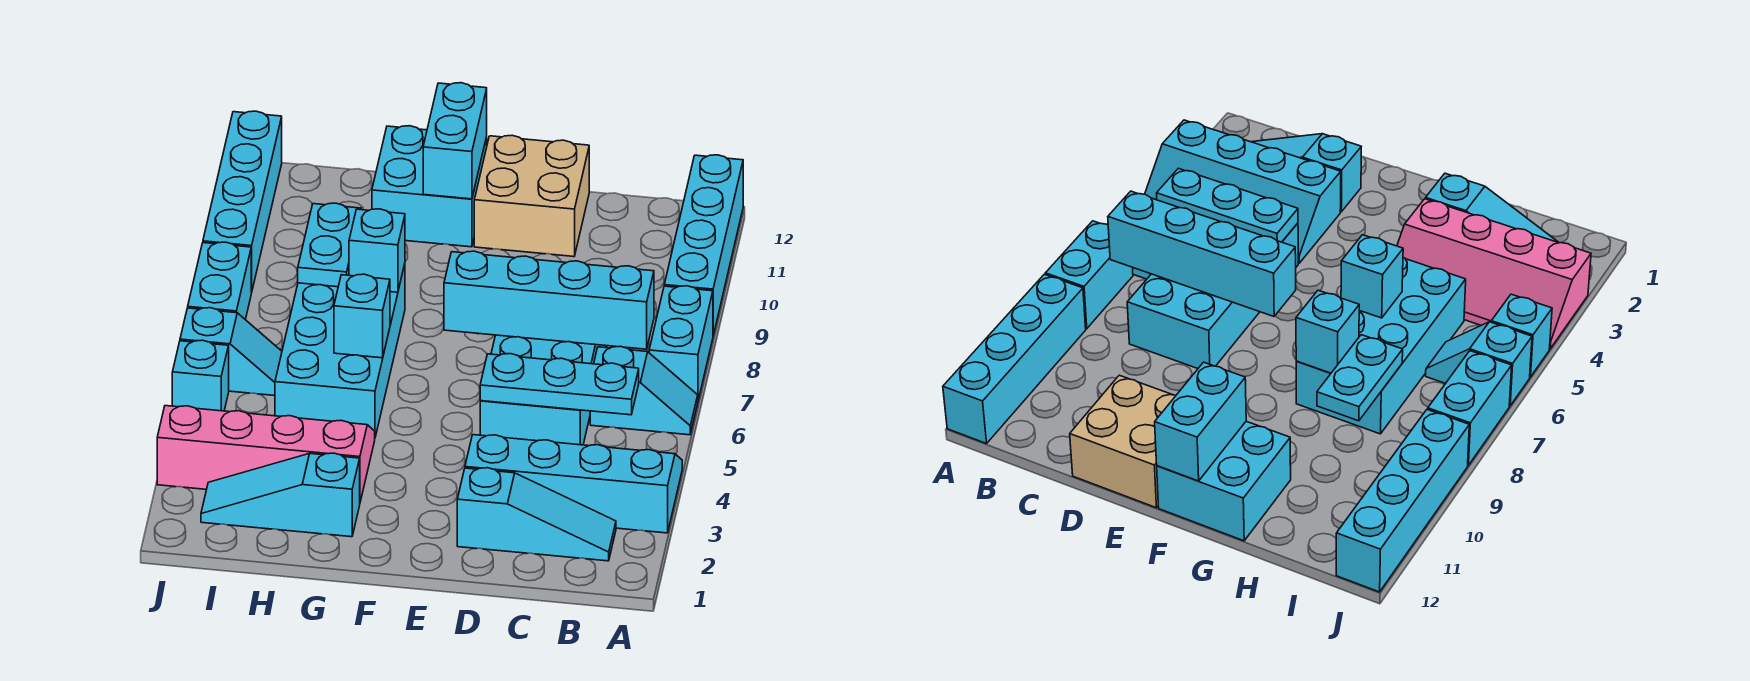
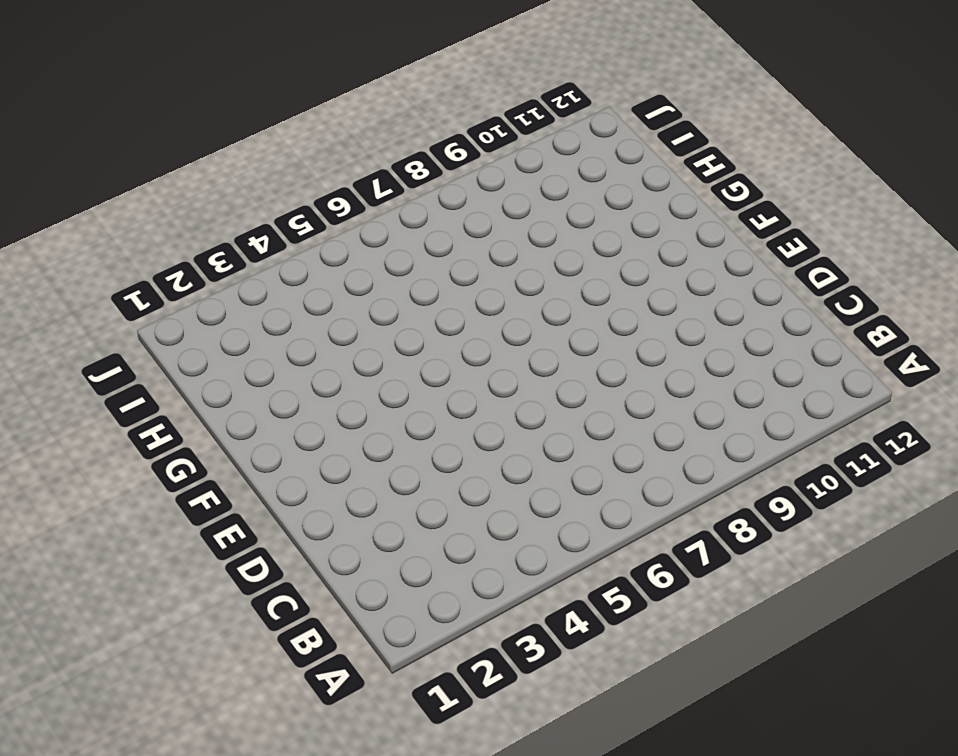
none -> cyan slope A3:D4 level 1 top 3
none -> cyan slope A6:B6 level 1 top B
none -> cyan brick A7:A8 level 1

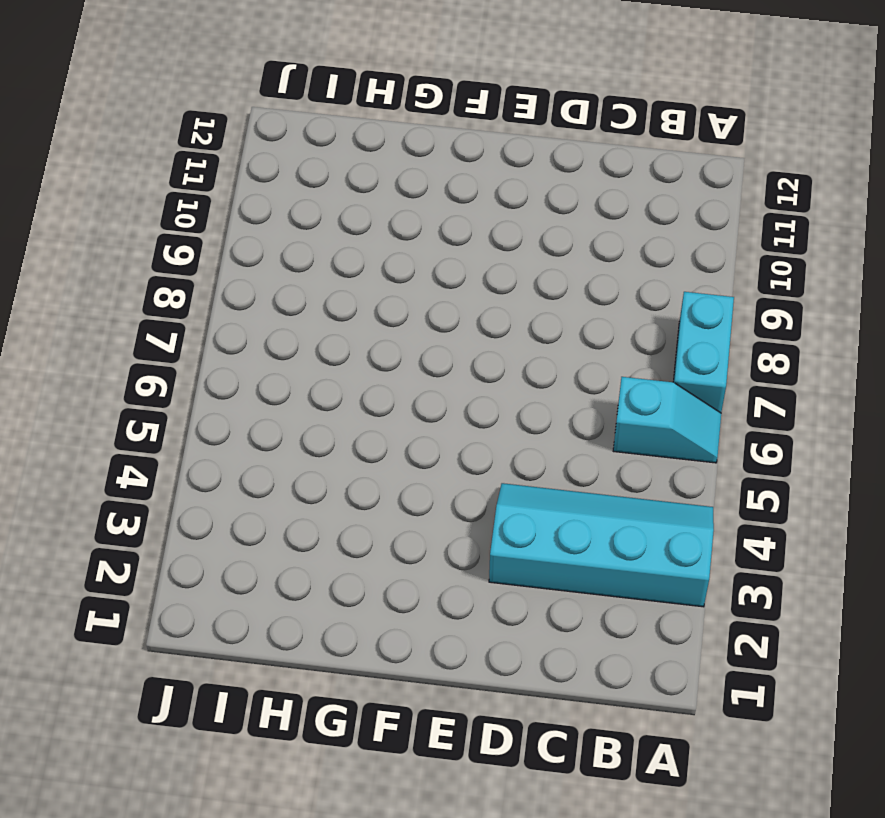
none -> cyan brick A9:A12 level 1
none -> cyan slope B2:D2 level 1 top D
none -> cyan brick C5:D8 level 1

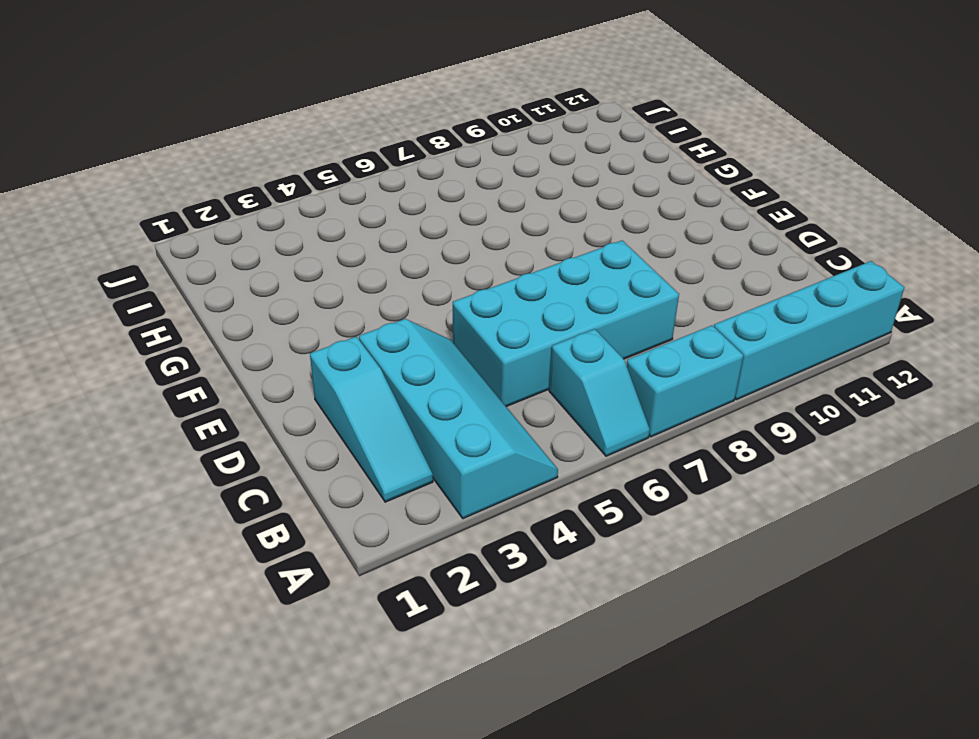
none -> tan brick D11:E12 level 1
none -> cyan brick F11:G12 level 1
none -> cyan slope G2:I2 level 1 top G

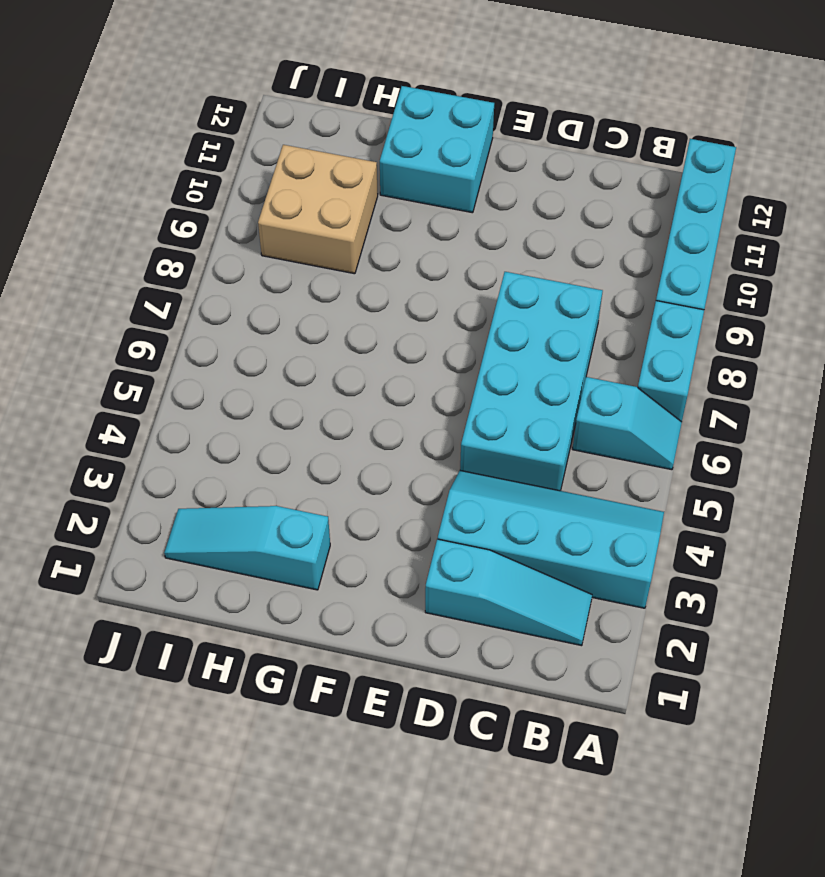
tan brick H9:I10 level 1 -> tan brick D11:E12 level 1
none -> pink slope G3:J4 level 1 top 3
none -> cyan brick G5:H8 level 1
none -> cyan slope I6:J6 level 1 top J

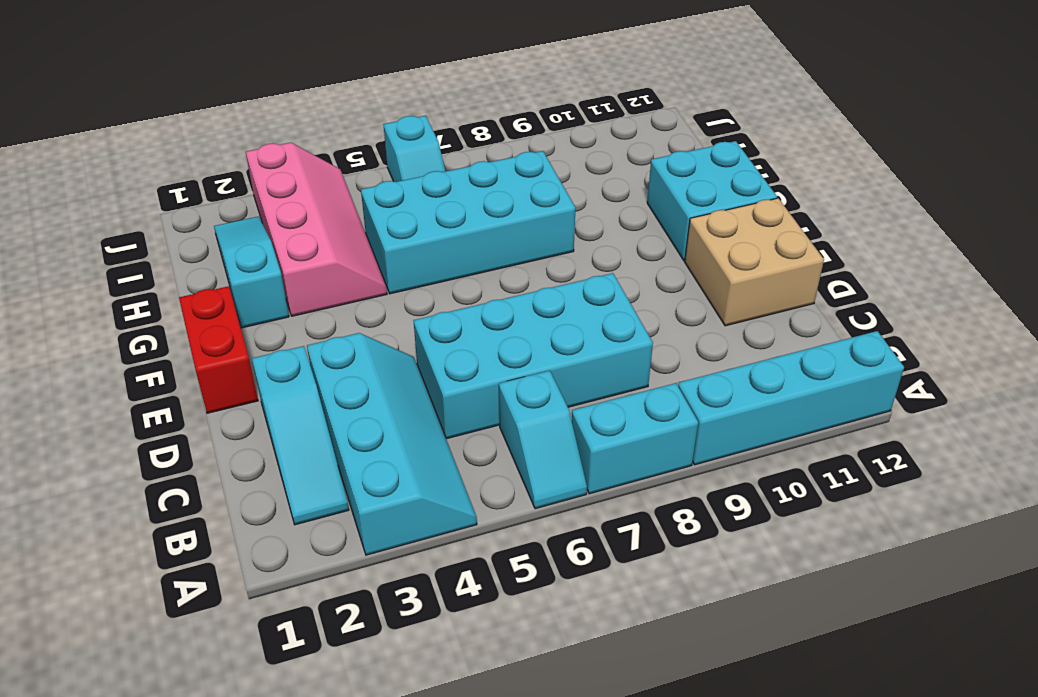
red brick E1:F1 level 1 -> none
none -> cyan brick J5 level 1
none -> cyan brick J7:J8 level 1
none -> cyan brick J9:J12 level 1

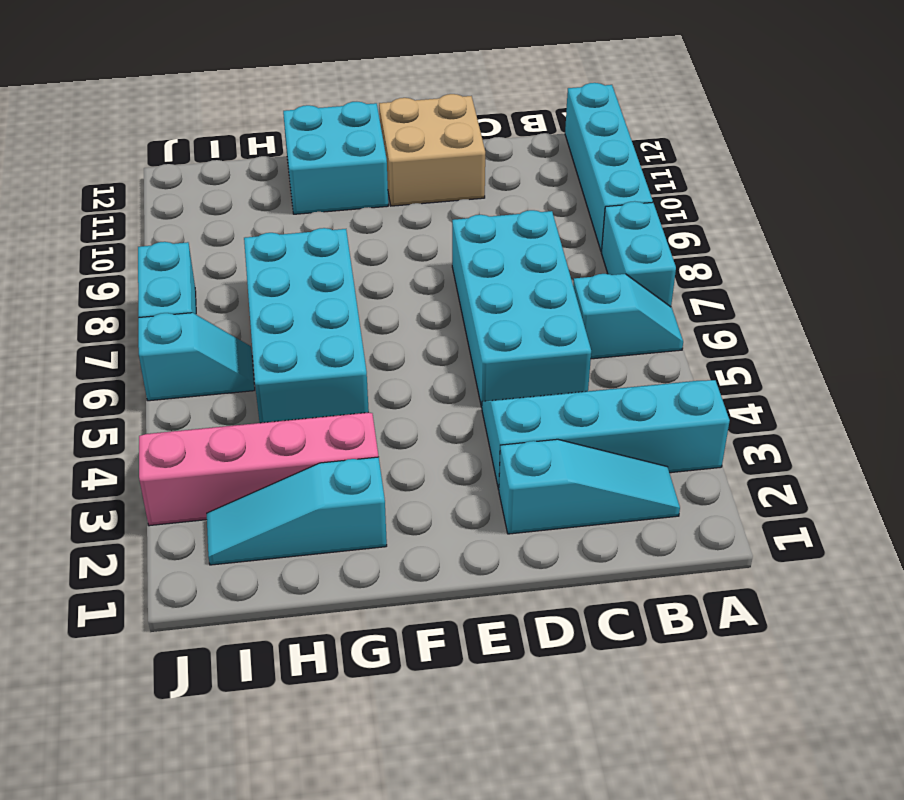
none -> cyan brick J5 level 1
none -> cyan brick J9:J12 level 1
none -> cyan plate B5:D5 level 2

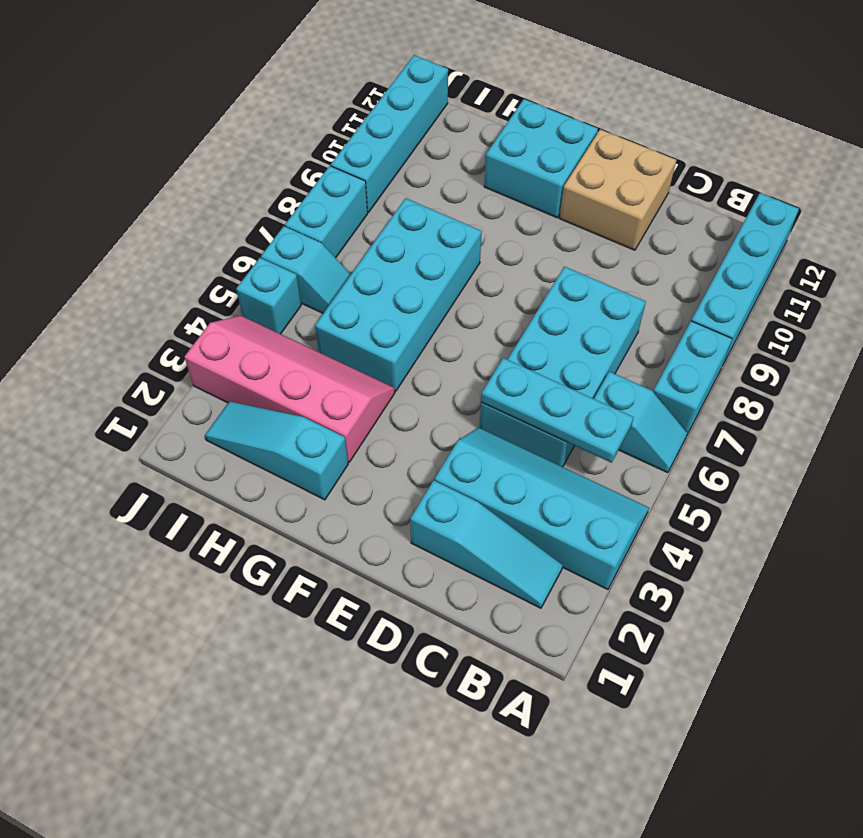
none -> cyan brick B7:E7 level 2
none -> cyan brick F11:F12 level 2
none -> cyan brick G6 level 2

